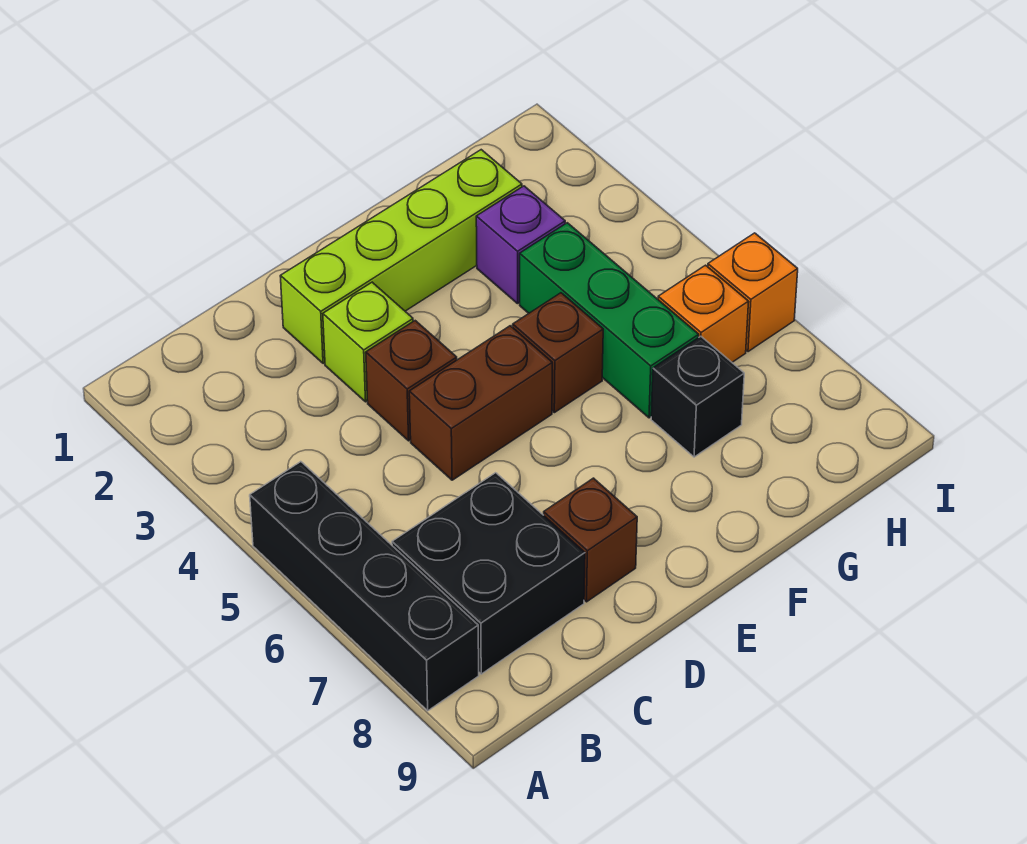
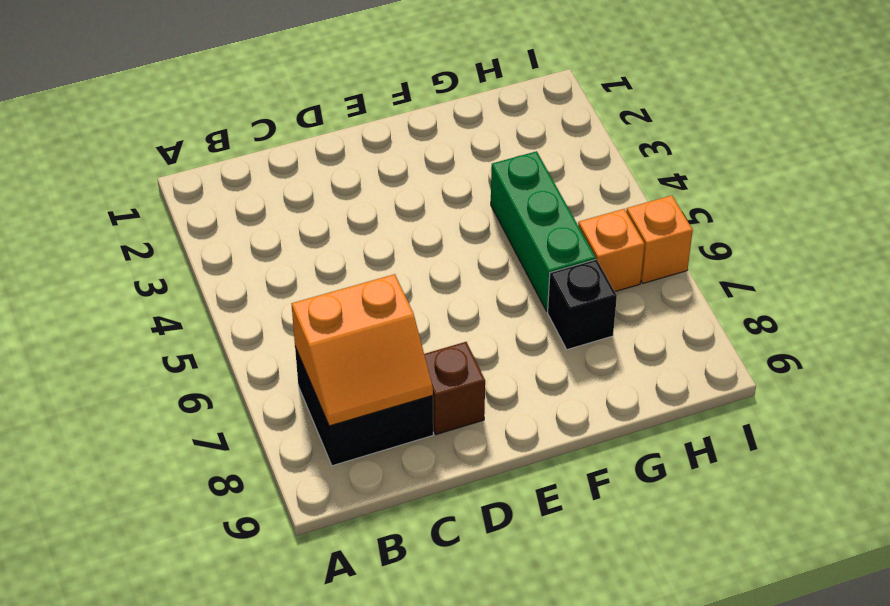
orange slope B7:C8 level 2 top 7 -> none
none -> black brick A5:A8 level 1
none -> lime brick D2:G2 level 1
none -> lime brick D3 level 1

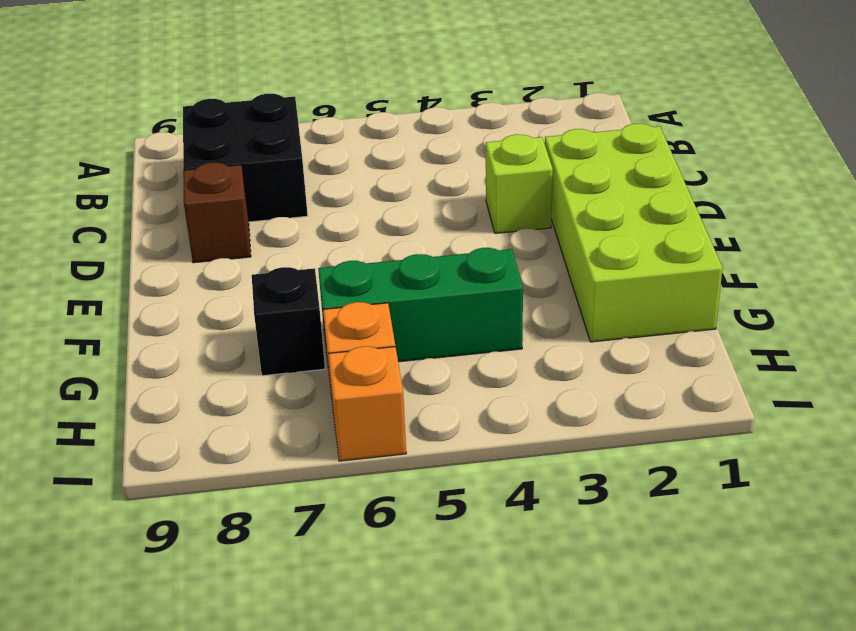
lime brick D1:G2 level 1 -> lime brick D2:G2 level 1
none -> black brick A5:A8 level 1
none -> brown brick D4 level 1
none -> brown brick D5:E5 level 1

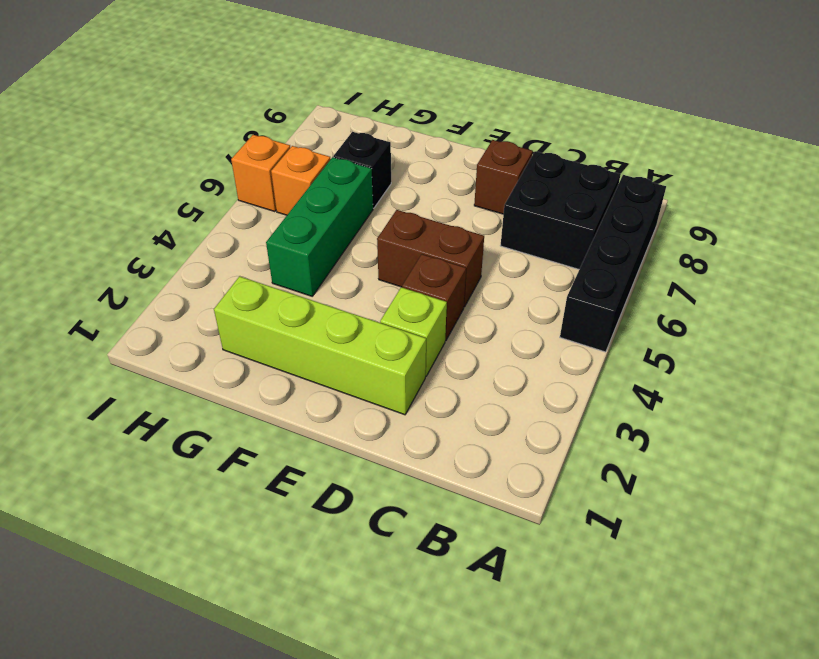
none -> brown brick F5 level 1
none -> purple brick G3 level 1

